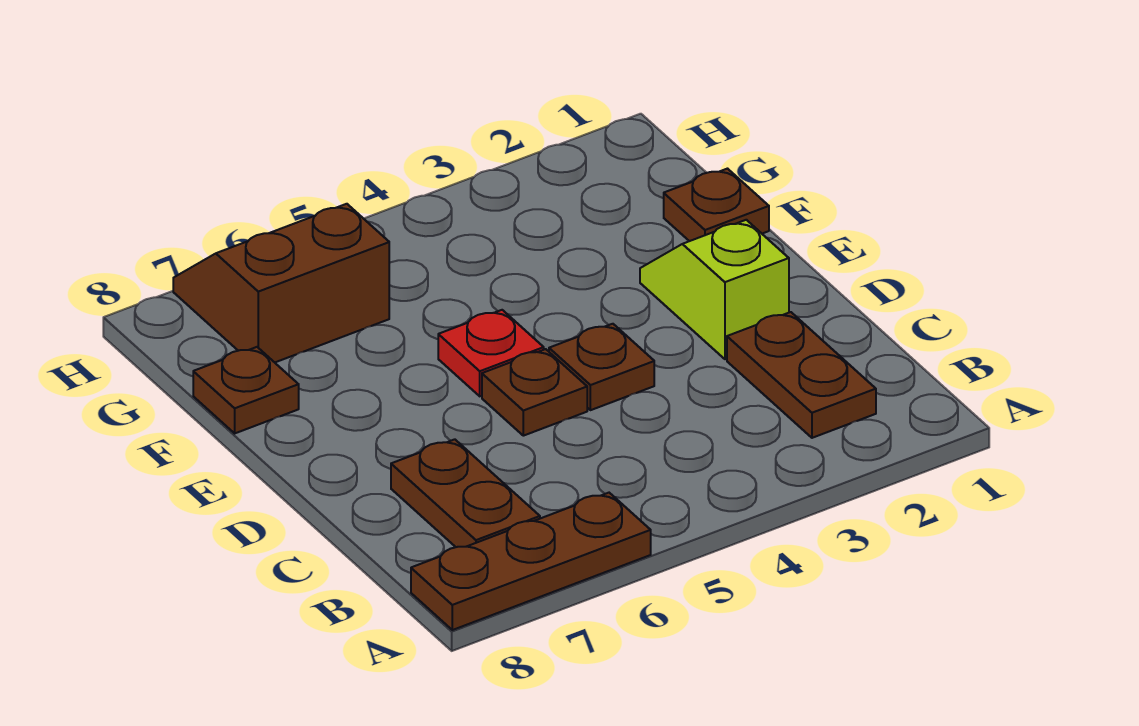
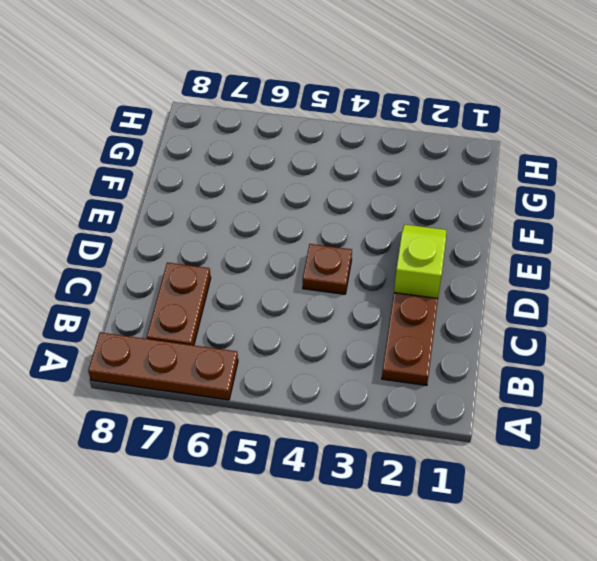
none -> brown plate D5 level 1
none -> red plate E5 level 1

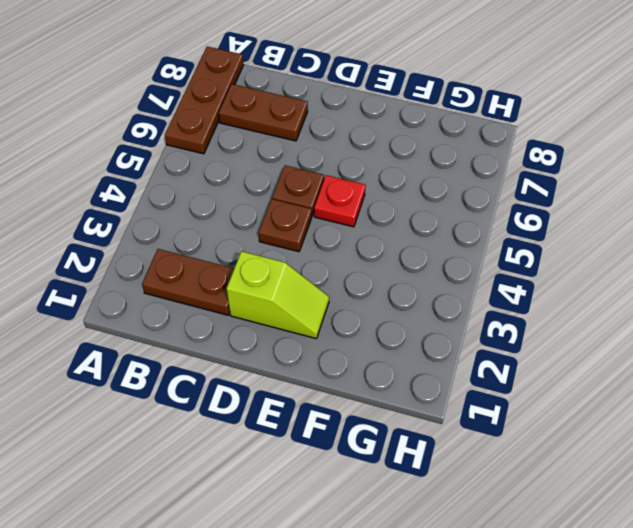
none -> brown plate F1 level 1
none -> brown plate F8 level 1

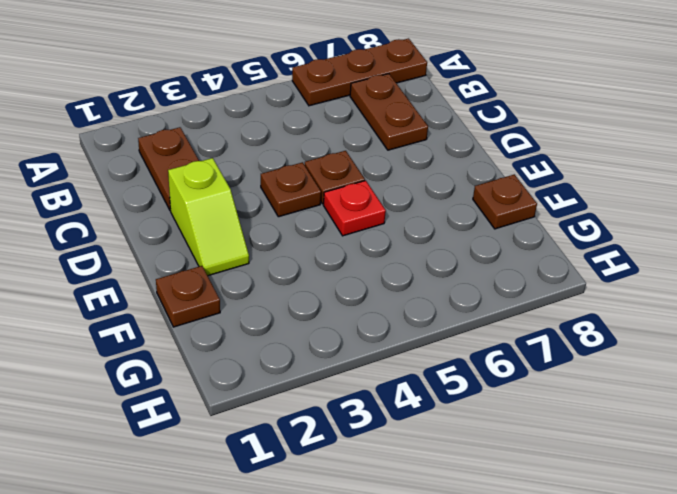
none -> brown slope G6:H7 level 1 top G

